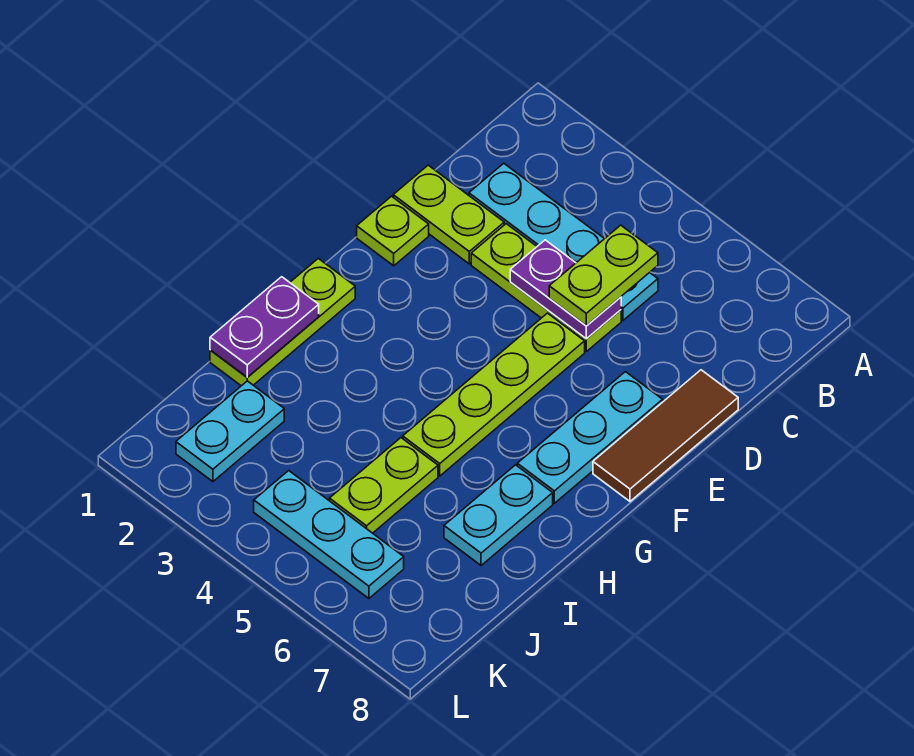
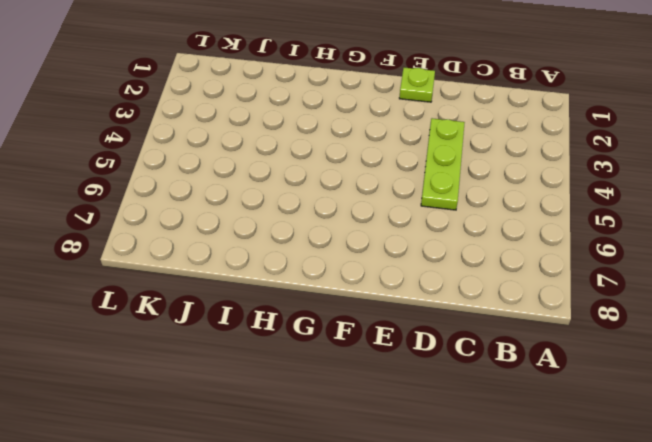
none -> cyan plate C2:C5 level 1
none -> lime plate D1:D2 level 1
none -> brown tile D8:F8 level 1

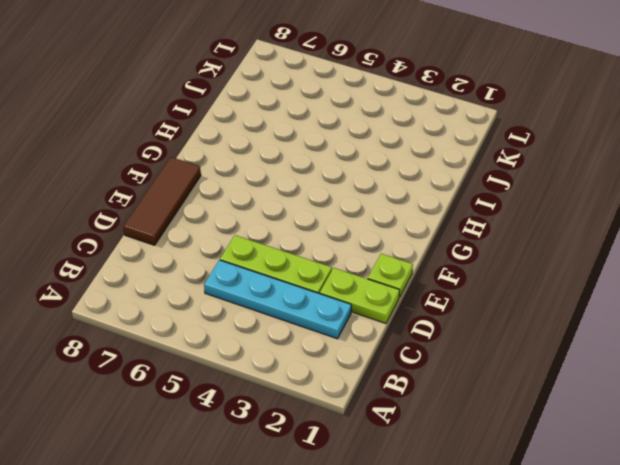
none -> lime plate E5:H5 level 1
none -> cyan plate E7:G7 level 1
none -> lime plate G1:I1 level 1

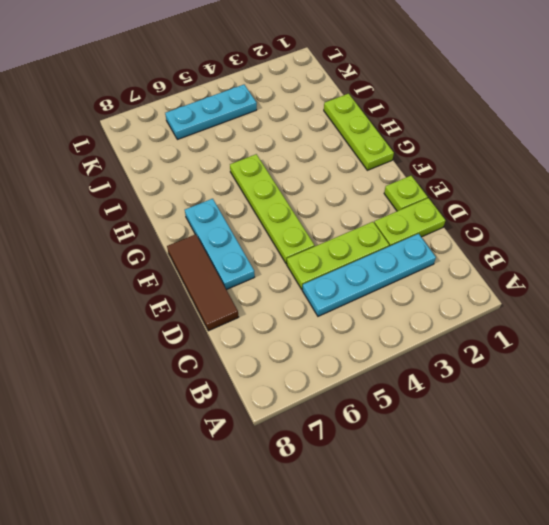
none -> cyan plate H7:I7 level 1
none -> lime plate I5:J5 level 1
none -> cyan plate J2:K2 level 1

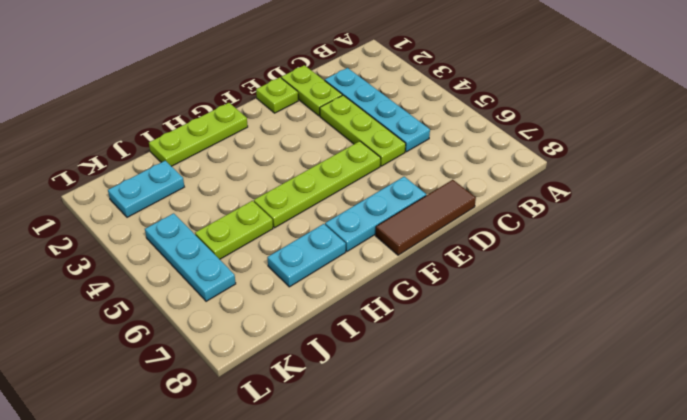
none -> purple plate D4:D5 level 2
none -> purple plate H1:I1 level 2
none -> lime plate C5:D5 level 3

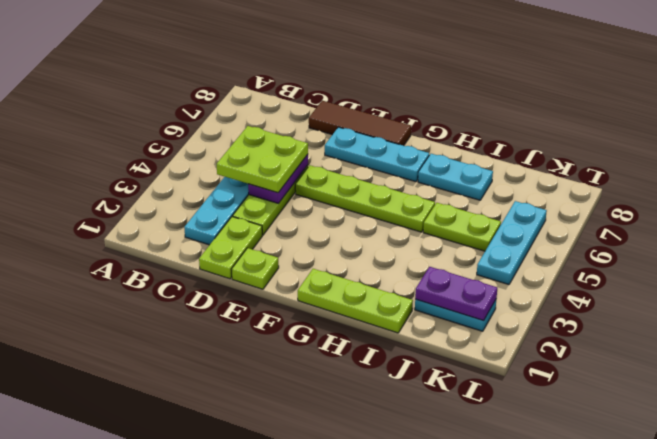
lime plate C4:D5 level 3 -> lime plate C5:D5 level 3
purple plate J2:K2 level 2 -> purple plate H1:I1 level 2

